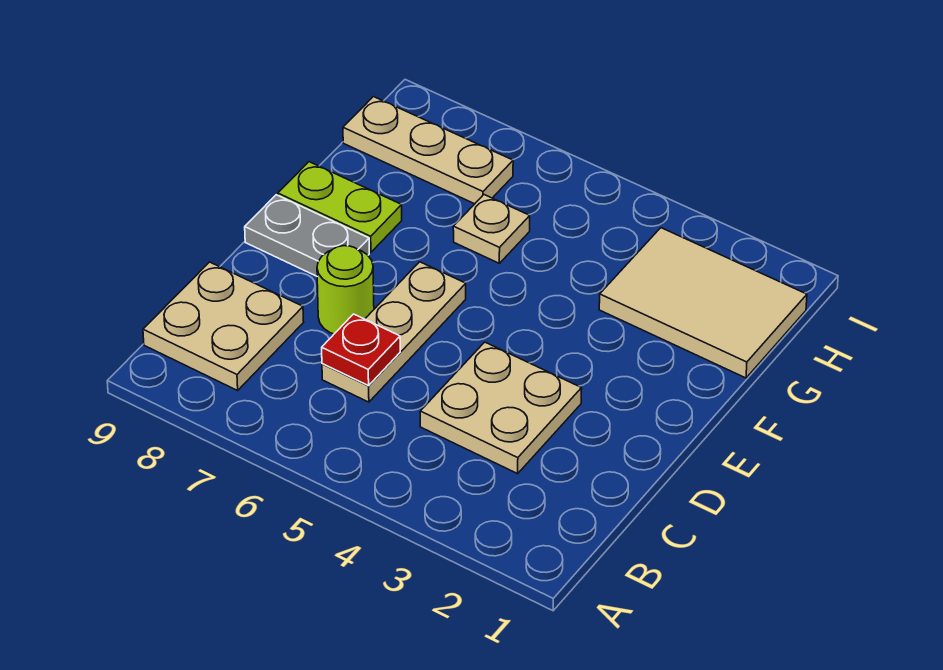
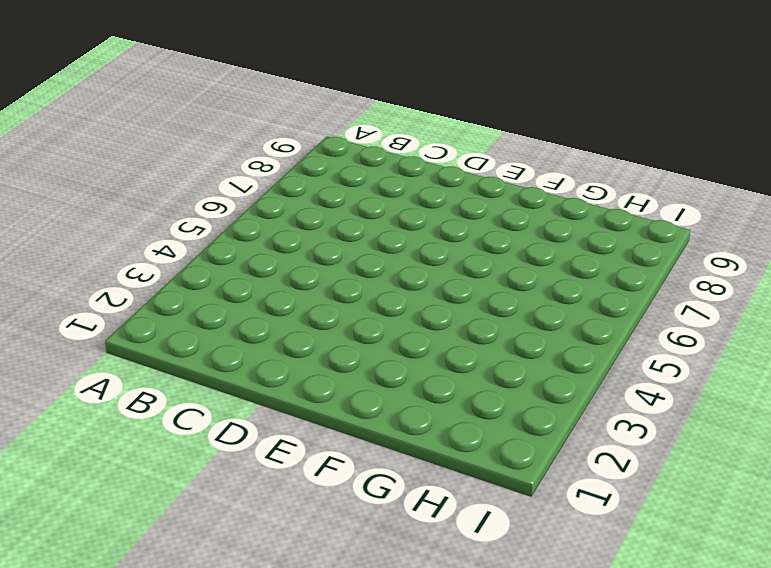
none -> tan plate B8:C9 level 1
none -> tan plate C3:D4 level 1

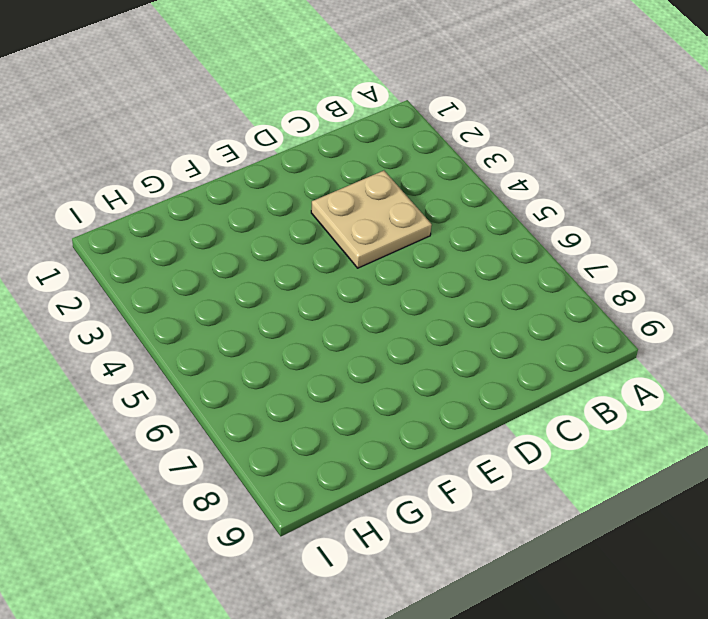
none -> tan plate B8:C9 level 1
none -> tan plate C6:E6 level 1

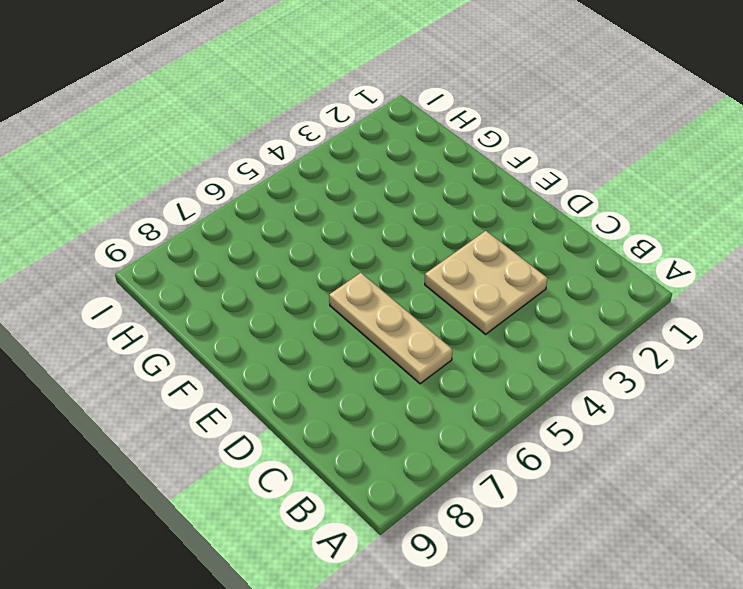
none -> tan plate B8:C9 level 1
none -> lime round brick D7 level 1

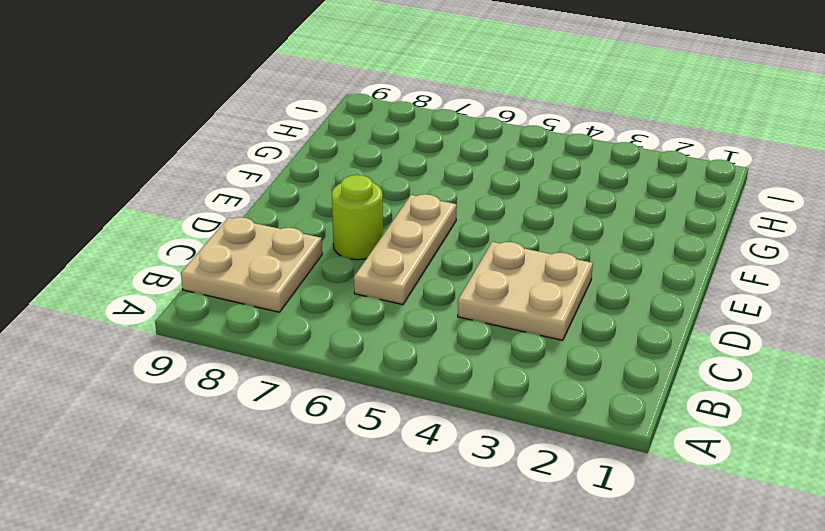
none -> grey plate E8:E9 level 1
none -> lime plate F8:F9 level 1

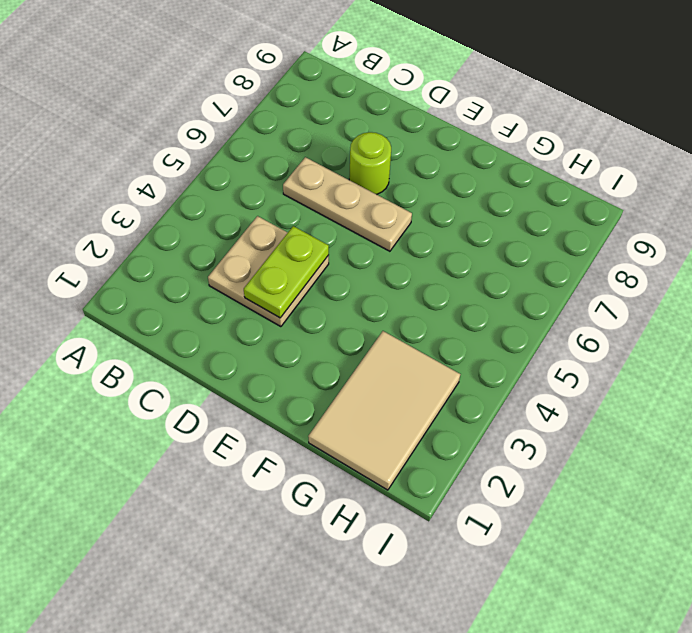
lime plate D3:D4 level 2 -> lime plate F8:F9 level 1
none -> tan plate B8:C9 level 1
none -> grey plate E8:E9 level 1

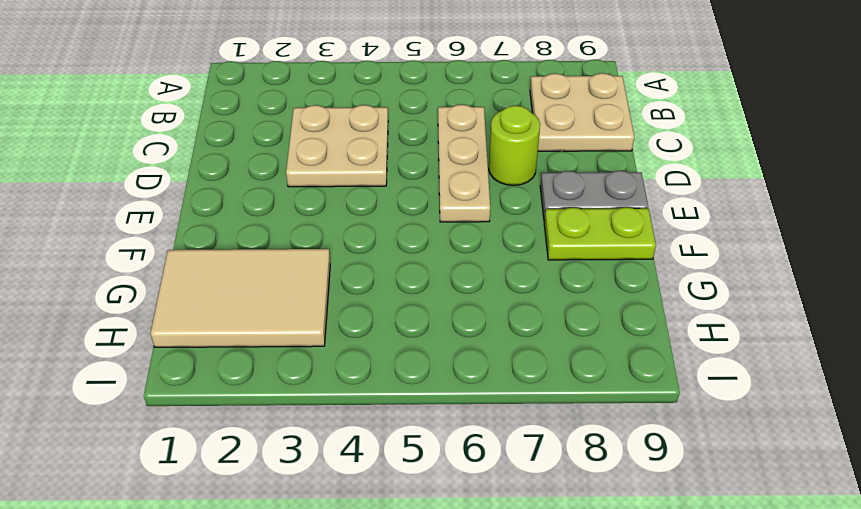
none -> tan plate G6 level 1
none -> tan plate H7:H9 level 1

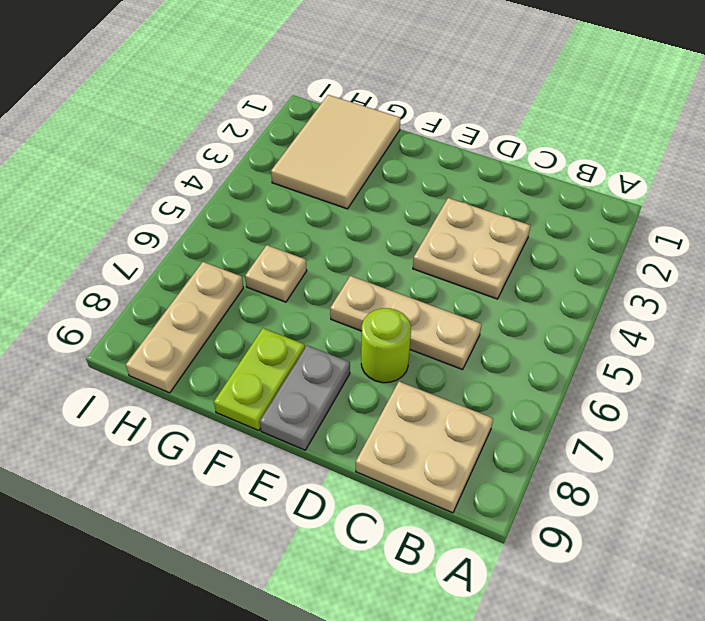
none -> red plate C6 level 2

